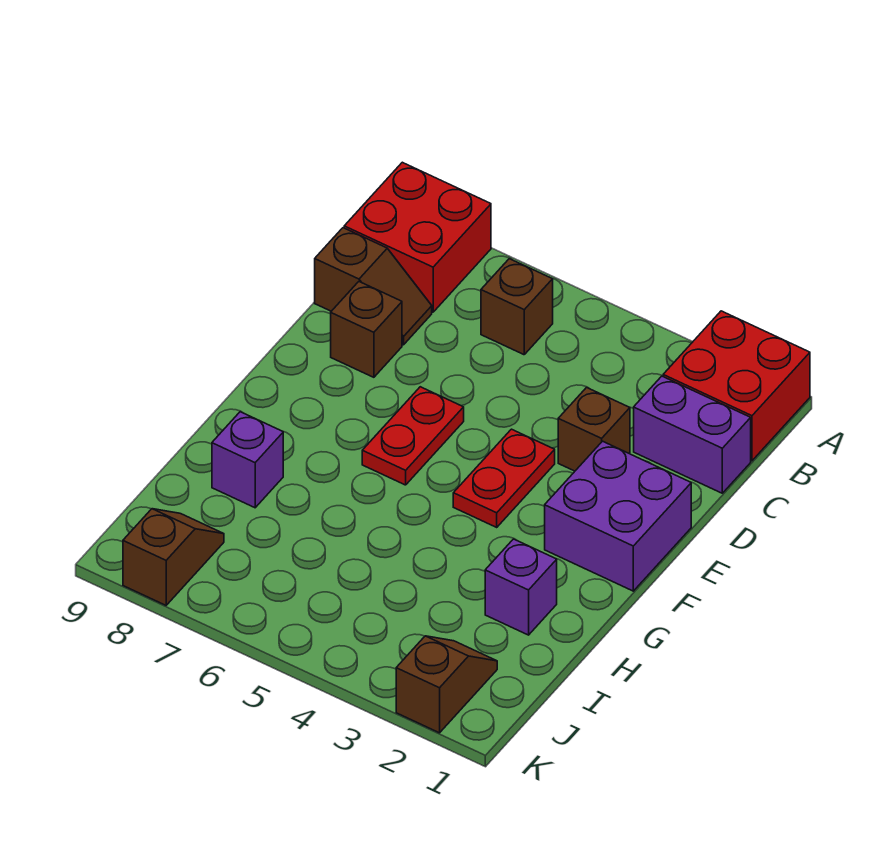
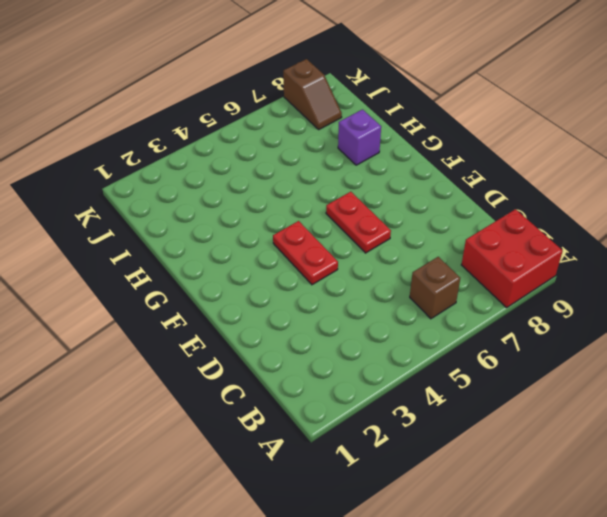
none -> red brick A1:B2 level 1
none -> purple brick C1:C2 level 1
none -> brown slope C8:C9 level 1 top 9

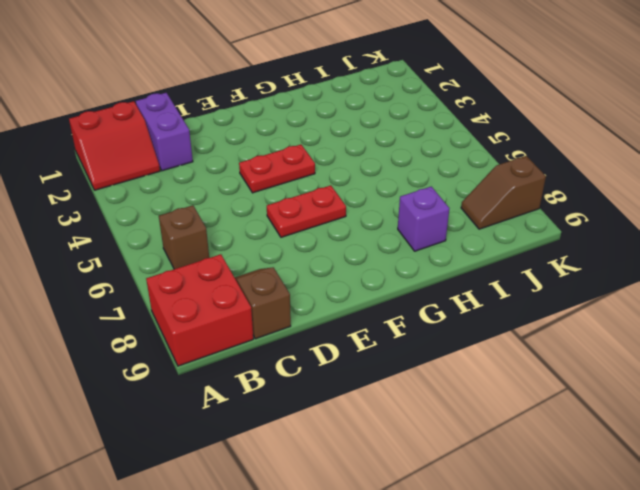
red slope A1:B2 level 1 top 1 -> red brick A1:B2 level 1
none -> brown brick D3 level 1
none -> brown brick D8 level 1
none -> purple brick E1:F2 level 1

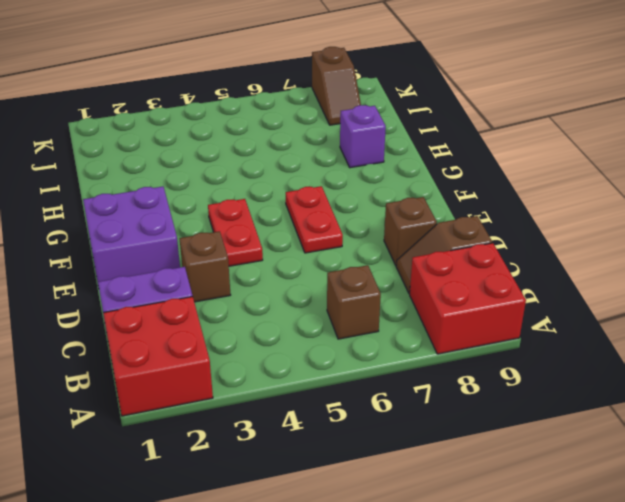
none -> purple brick H2 level 1
none -> brown slope J2:K2 level 1 top K

